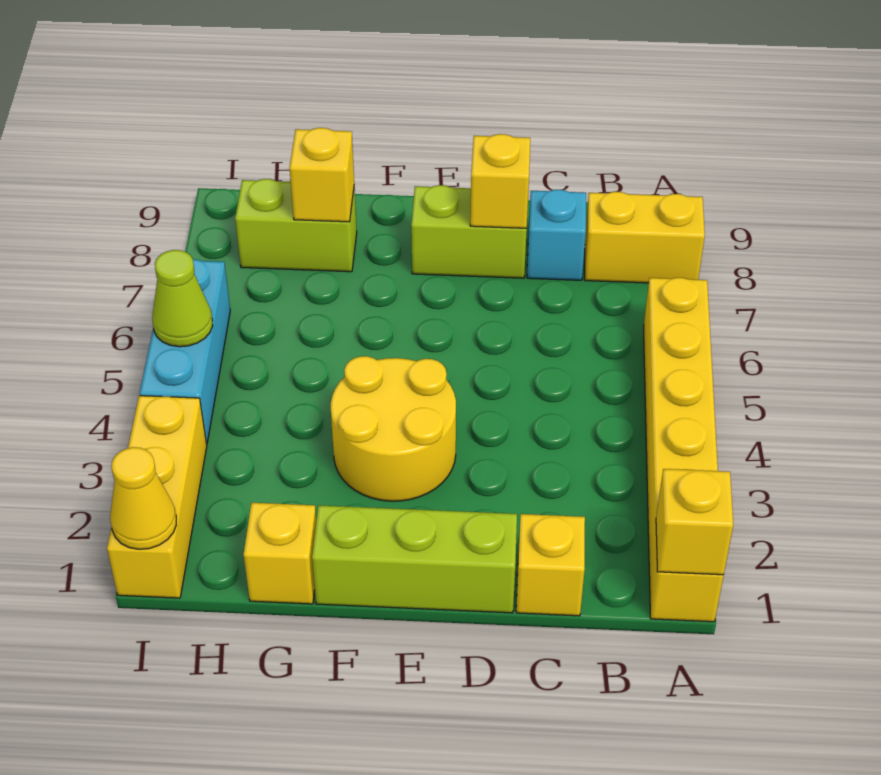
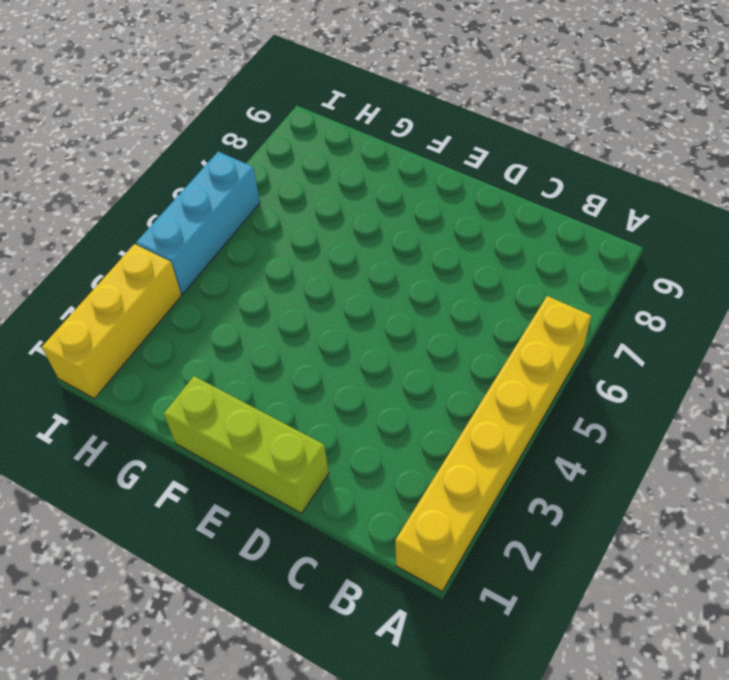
none -> yellow brick A8:B8 level 1
none -> yellow brick C1 level 1
none -> cyan brick C8 level 1

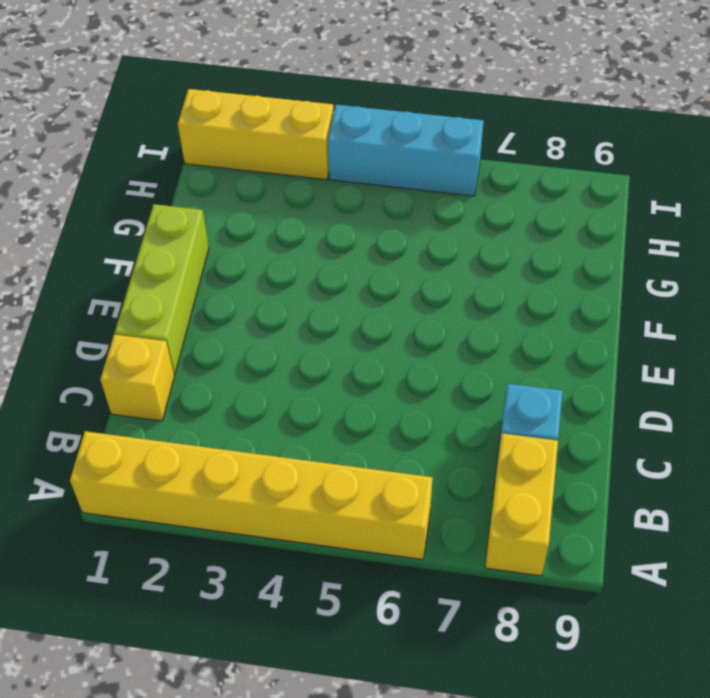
none -> lime brick D8:E8 level 1
none -> yellow round brick E3:F4 level 1
none -> yellow brick G1 level 1

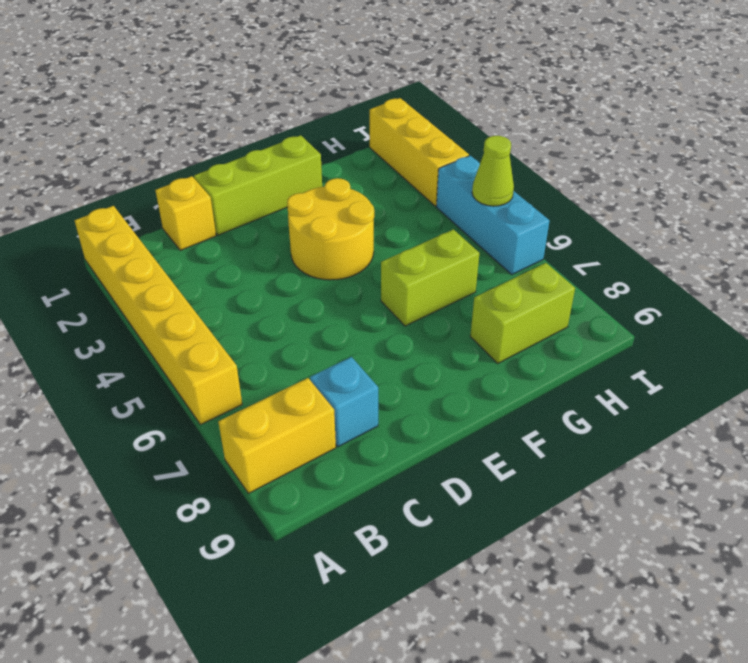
lime brick F6:G6 level 1 -> lime brick D8:E8 level 1
none -> yellow brick G1 level 1
none -> yellow brick A1 level 2
none -> yellow brick D8 level 2

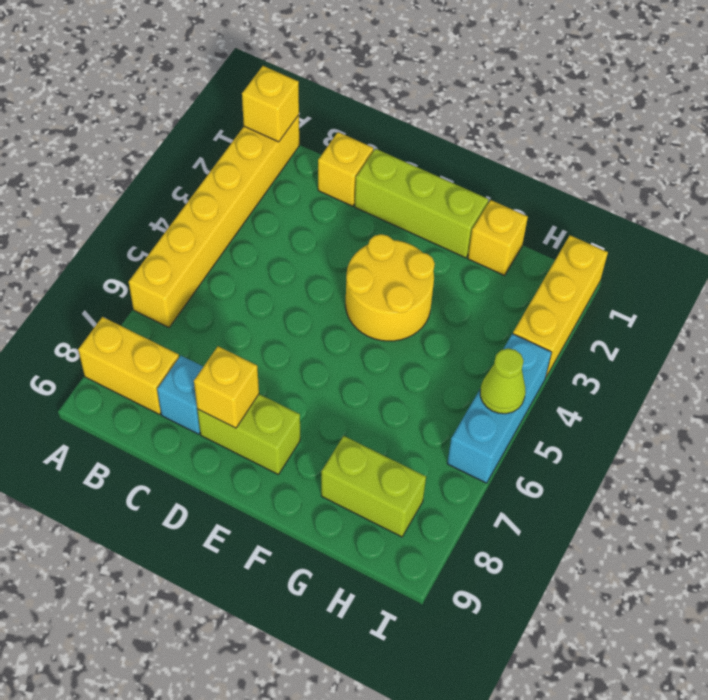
none -> yellow brick G8 level 2
none -> yellow cone I1 level 2

